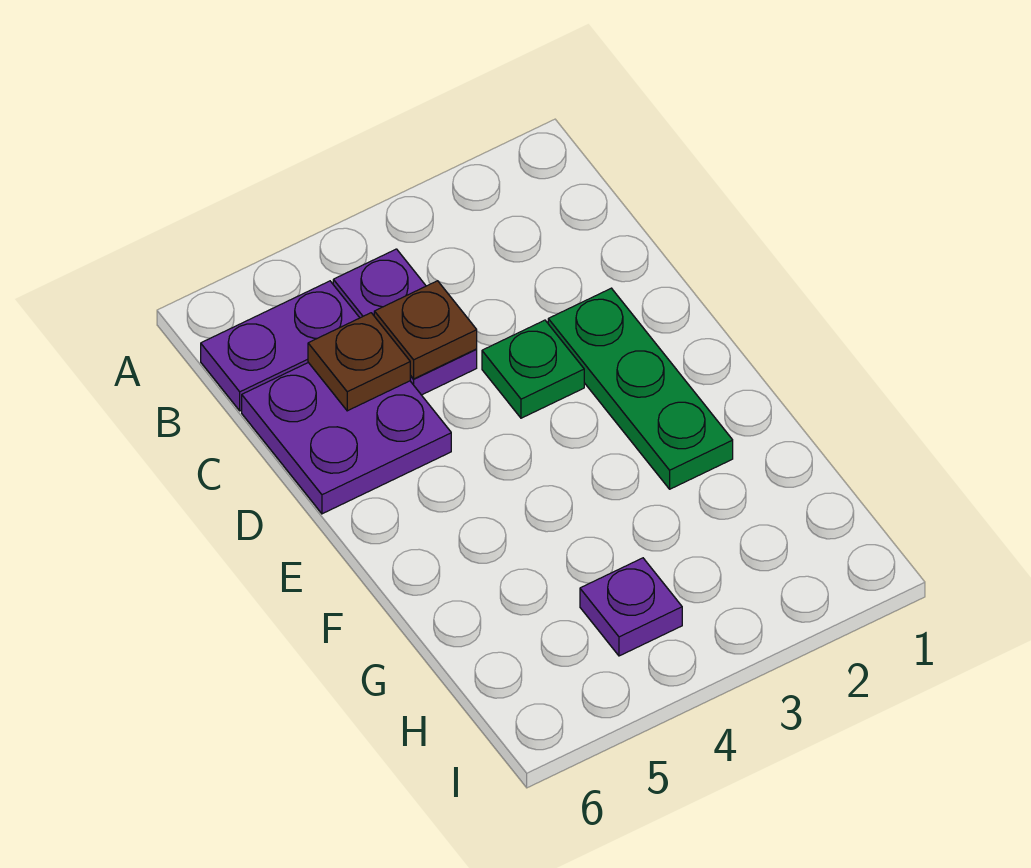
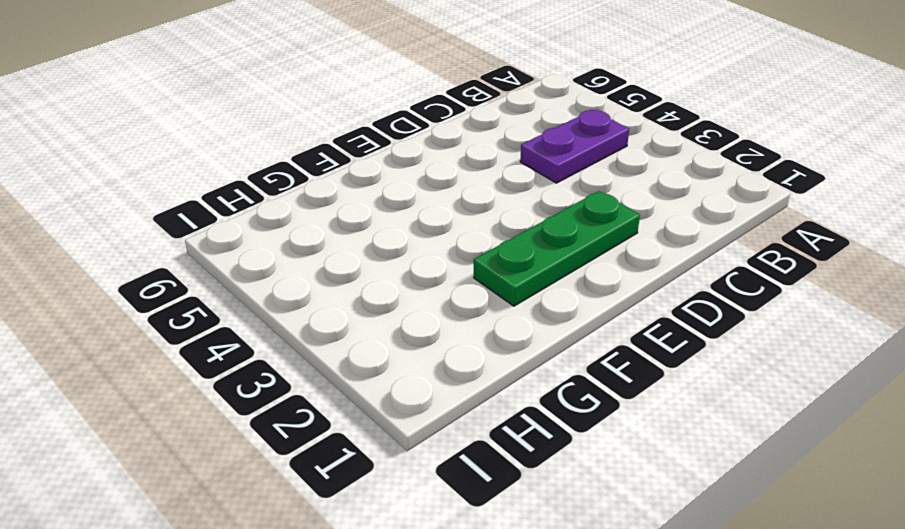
none -> purple plate B5:B6 level 1
none -> purple plate C5:D6 level 1

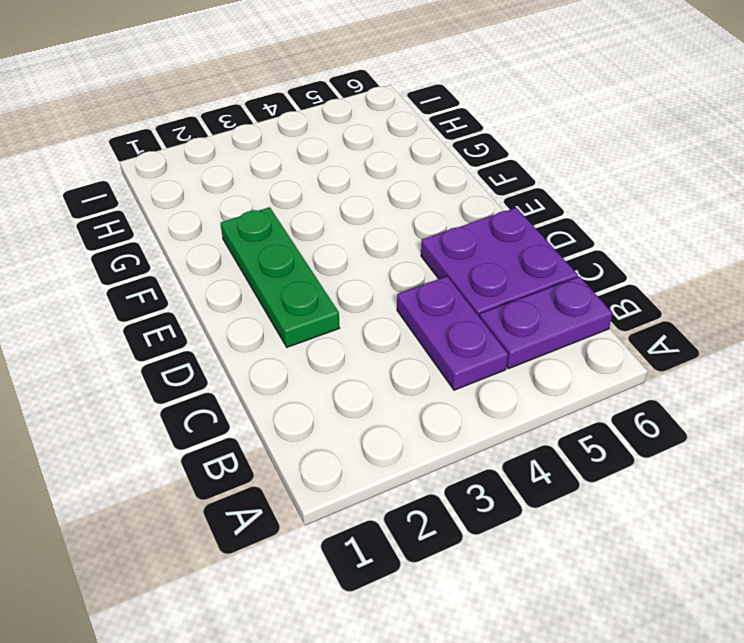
none -> green plate D3 level 1
none -> purple plate H4 level 1

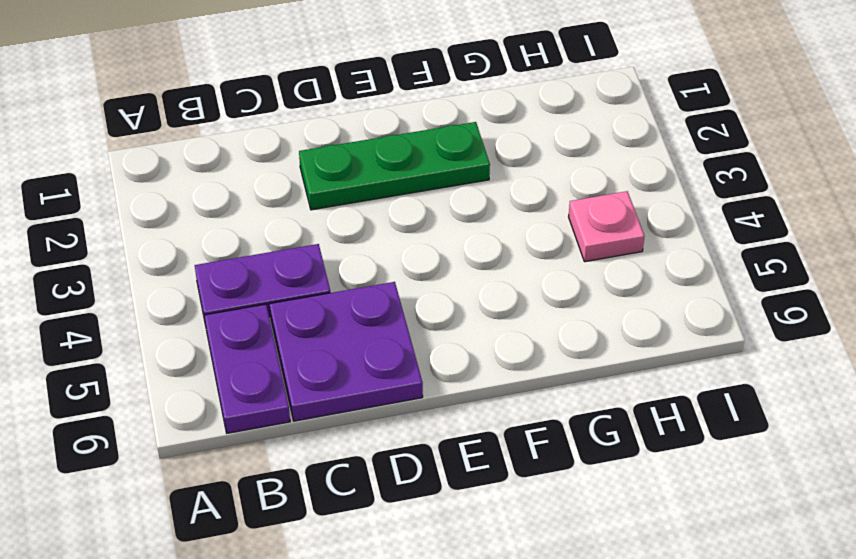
pink plate H4 level 1 -> purple plate H4 level 1
none -> green plate D3 level 1
none -> brown plate C4 level 2

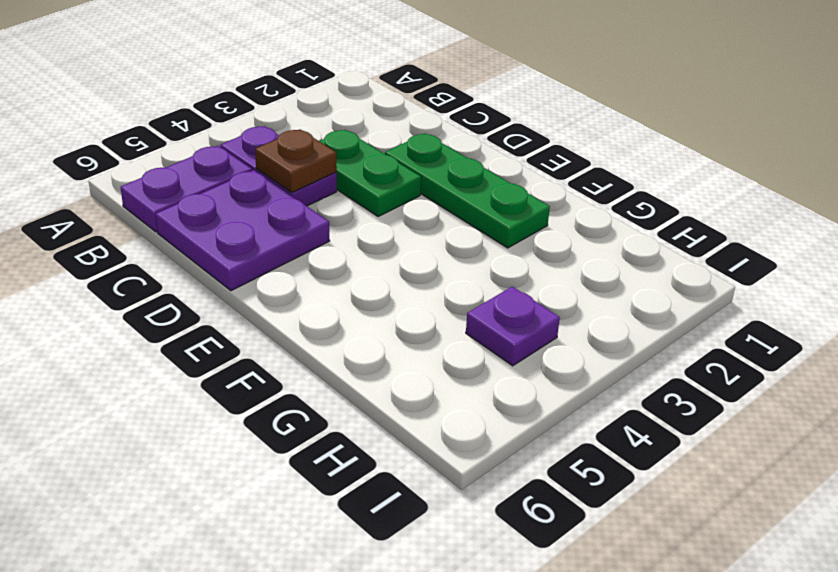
green plate C3:D3 level 1 -> green plate D3 level 1
none -> brown plate C5 level 2

